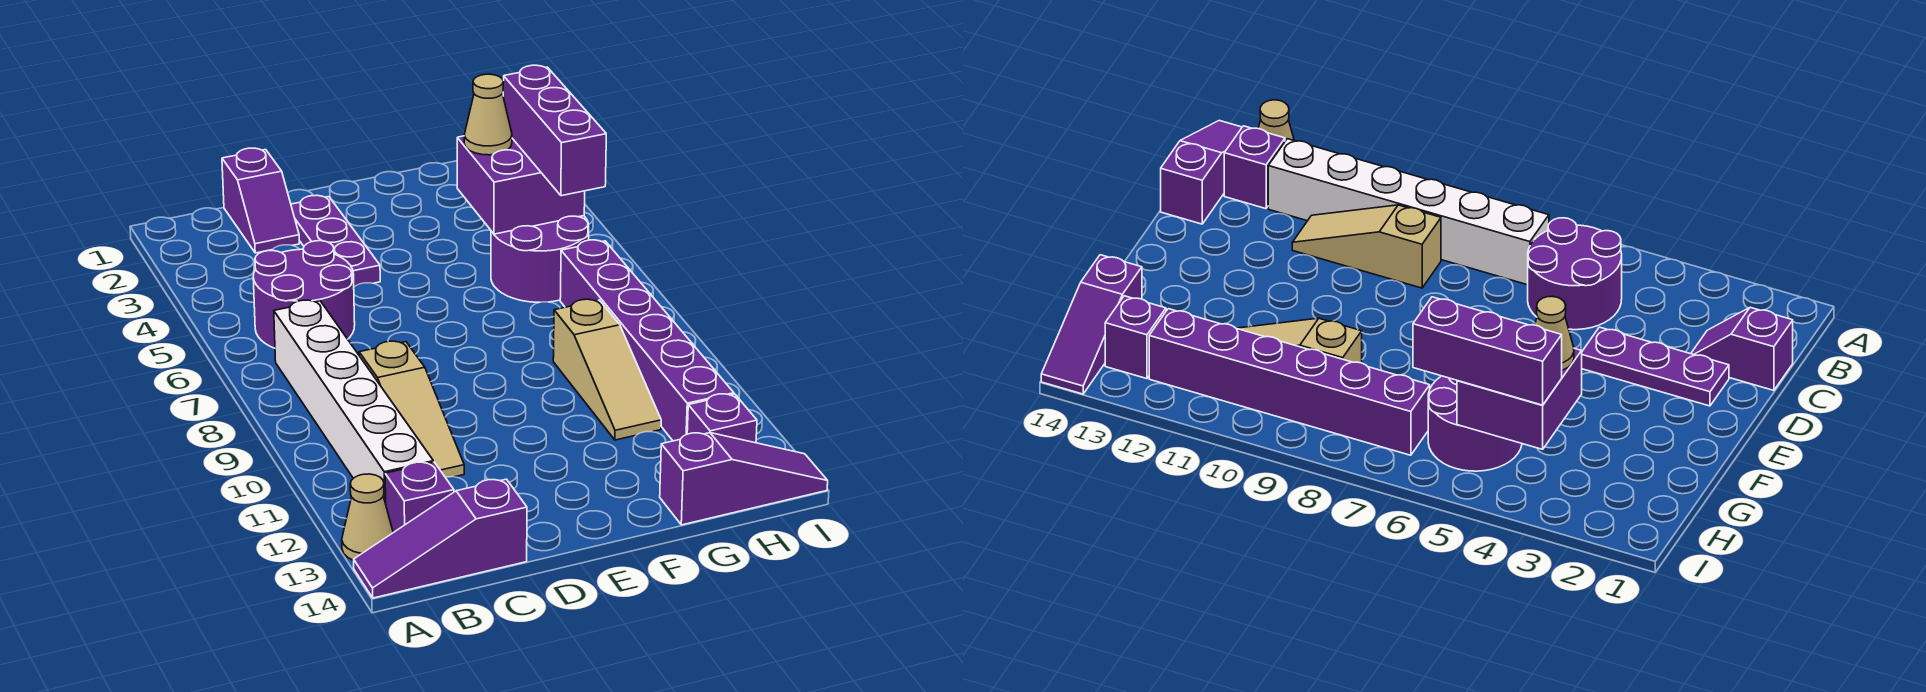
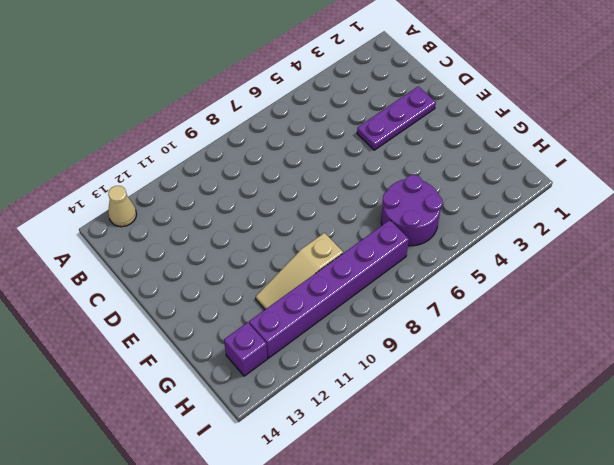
none -> purple slope A14:C14 level 1 top C
none -> purple round brick B5:C6 level 1
none -> white brick B7:B12 level 1

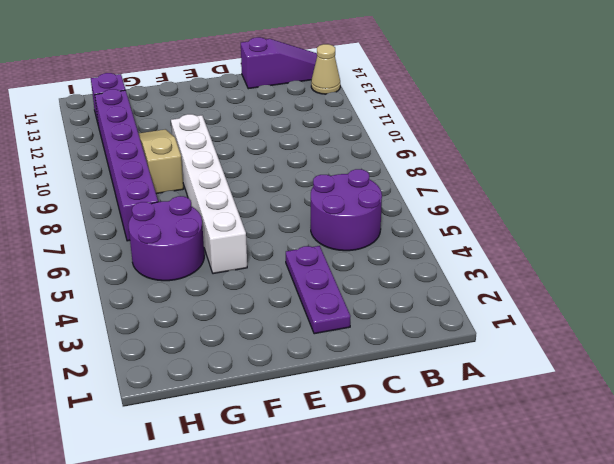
white brick F5:F10 level 1 -> white brick B7:B12 level 1
none -> purple brick B13 level 1
none -> purple slope C1:C2 level 1 top 1
none -> tan slope C9:C11 level 1 top 9

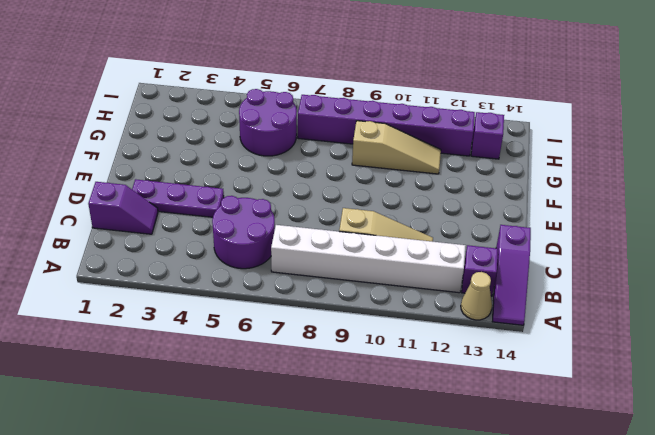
none -> purple slope G14:I14 level 1 top G
none -> purple brick G4:H5 level 2
none -> tan cone G4 level 3

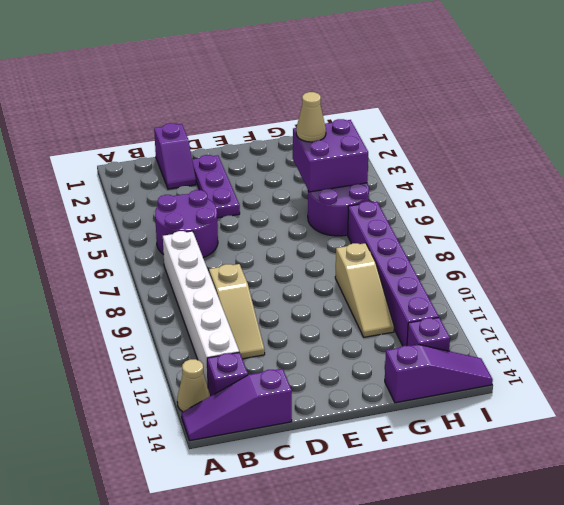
none -> purple brick H4:H6 level 3

